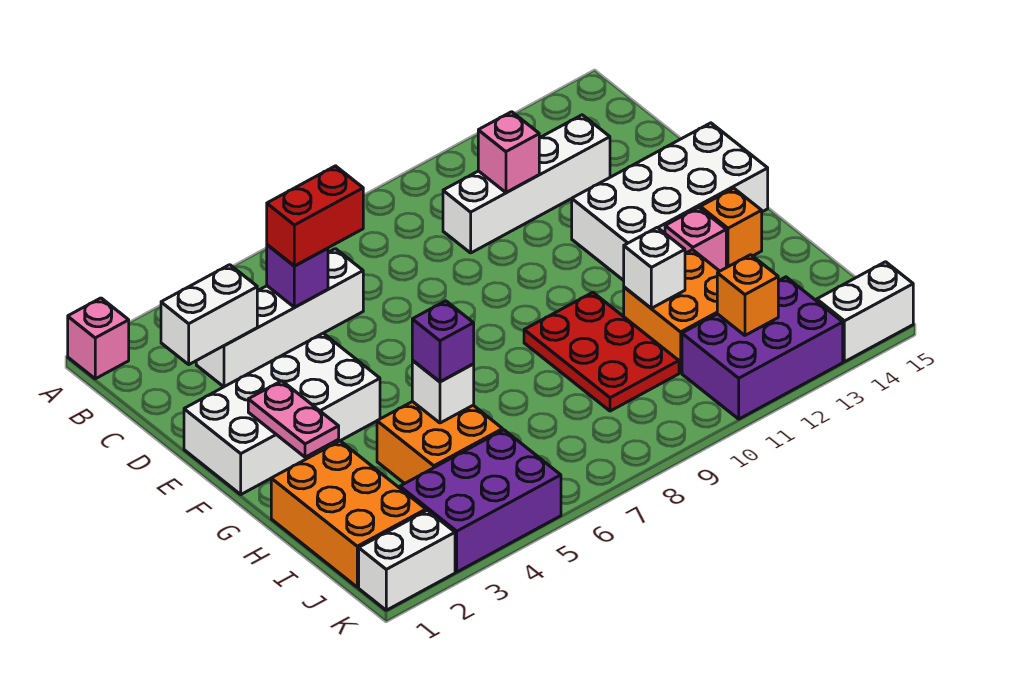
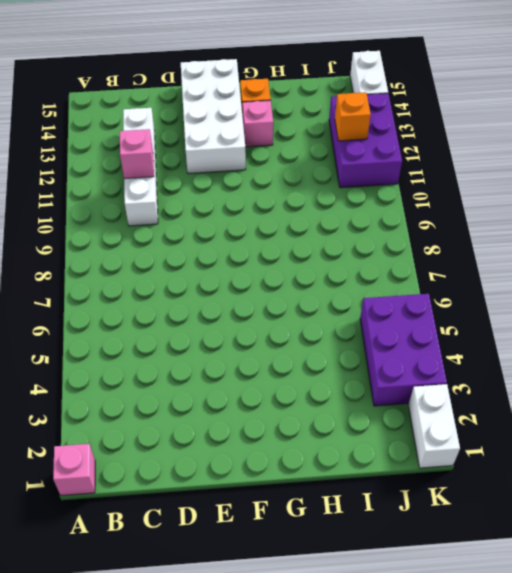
none -> white brick C3:C6 level 1
none -> white brick E1:F4 level 1
none -> red plate G9:I10 level 1

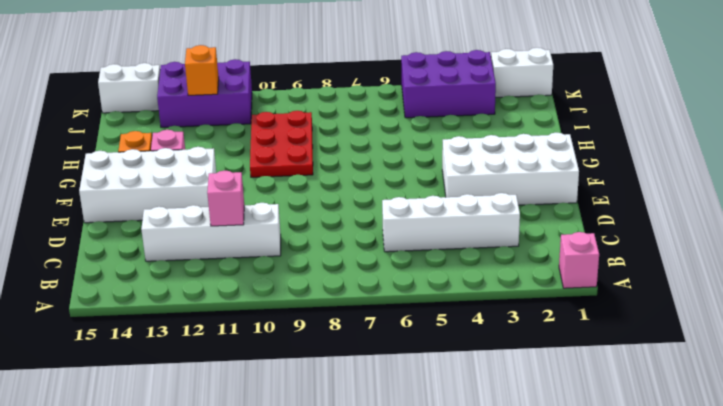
none -> orange brick H1:J2 level 1
none -> orange brick H4:I5 level 1
none -> orange brick H11:I12 level 1

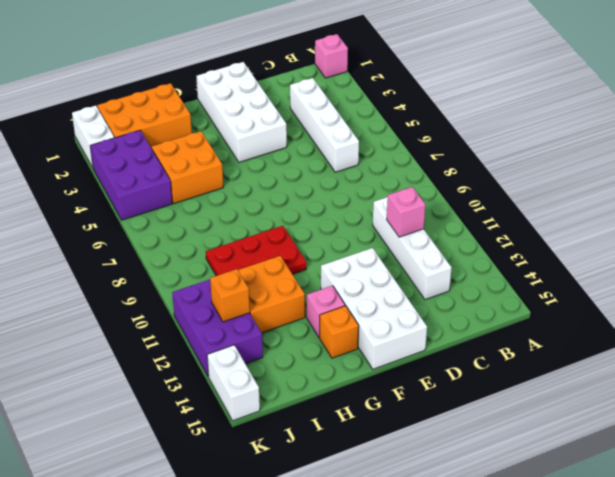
none -> white brick C2:C3 level 2
none -> purple brick C5 level 2
none -> pink plate F2:G2 level 2

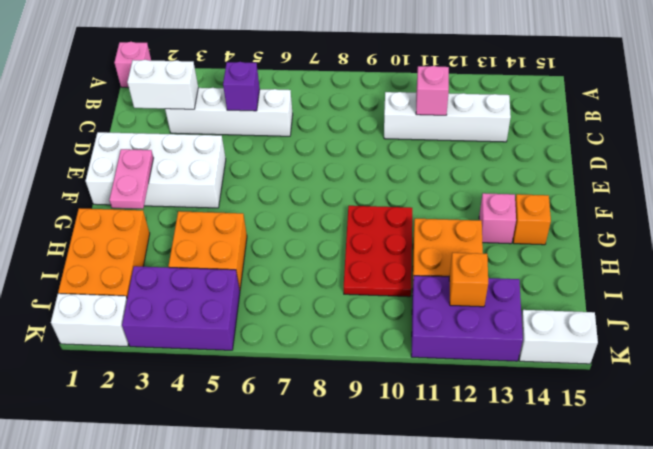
none -> white brick E12:F15 level 1
none -> white brick H5 level 2
none -> white brick H11 level 2

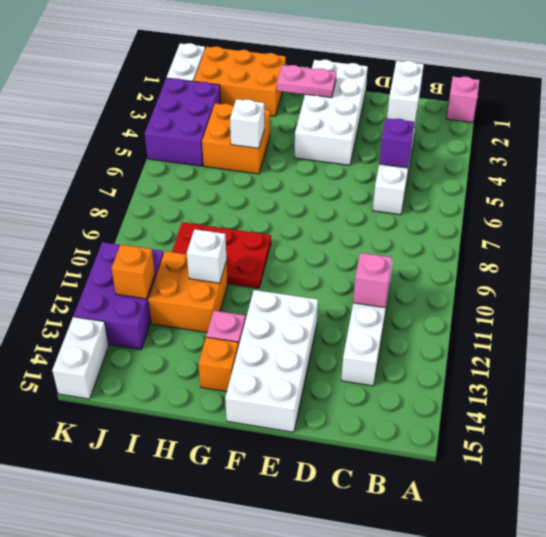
none -> red brick C5:C6 level 3
none -> purple brick H5 level 3

